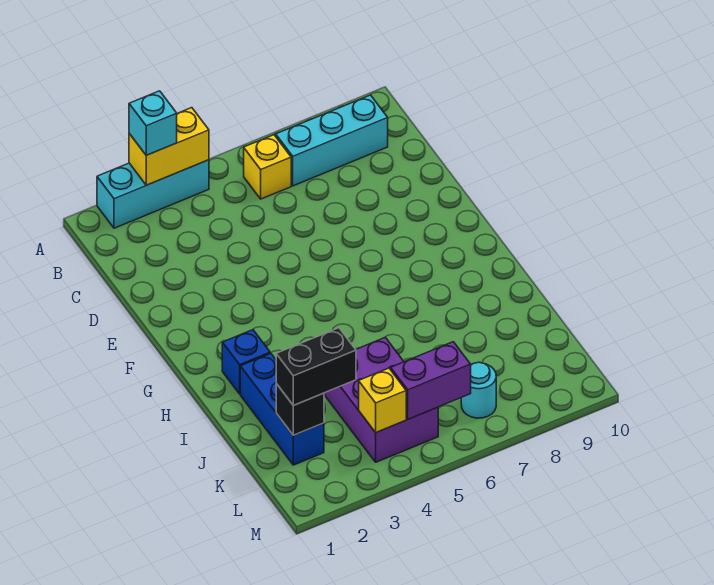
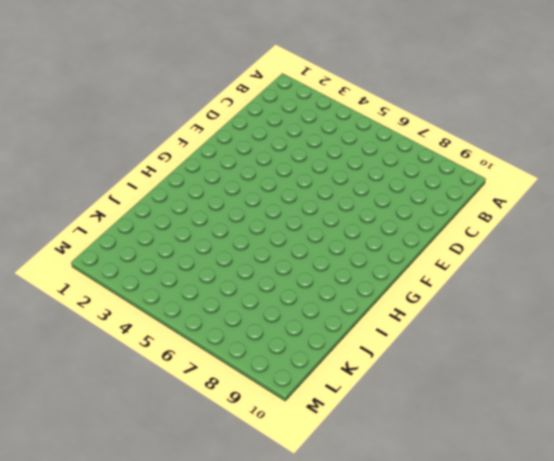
none -> cyan brick A2:A4 level 1
none -> yellow brick B6 level 1
none -> cyan brick B7:B9 level 1

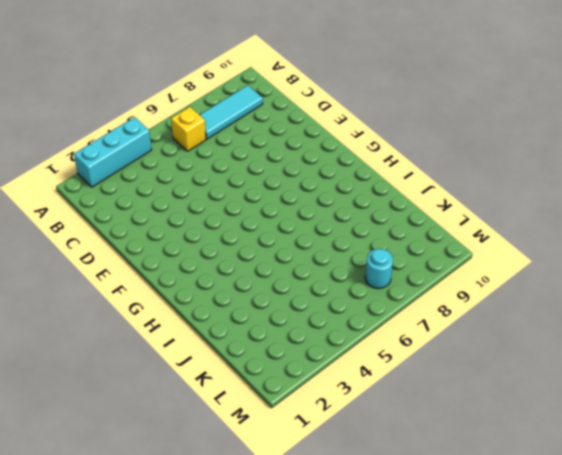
cyan tile B7:B9 level 1 -> cyan brick B7:B9 level 1
none -> blue brick H2 level 1
none -> blue brick I2:K2 level 1
none -> purple brick J4:L5 level 1

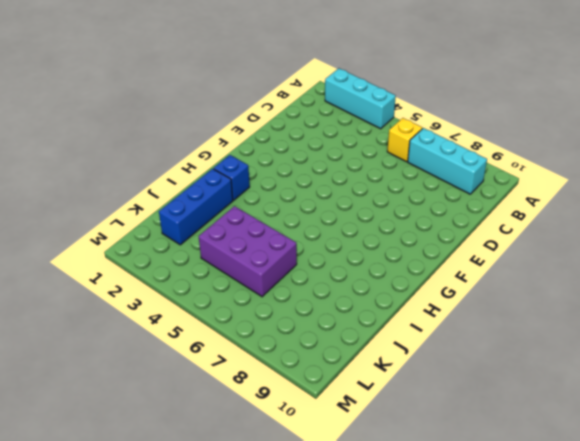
purple brick J4:K6 level 1 -> purple brick J4:L5 level 1
none -> cyan round brick L7 level 1
none -> yellow brick A3:A4 level 2
none -> black brick K2 level 2

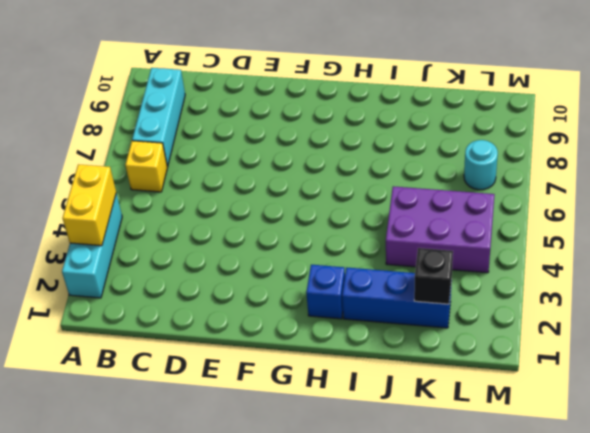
none -> yellow brick L4 level 2
none -> purple brick L5:L6 level 2
none -> cyan brick A3 level 3

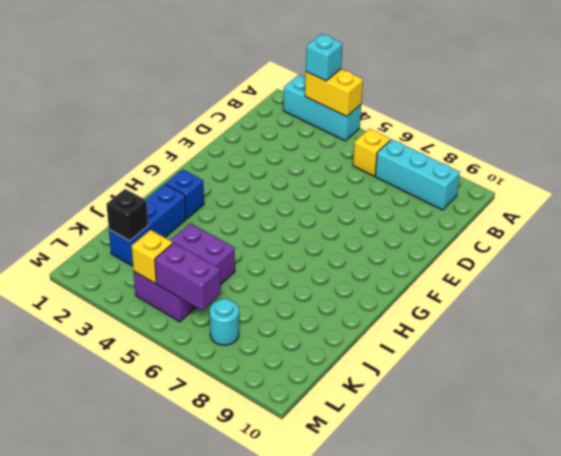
none -> black brick K2:K3 level 3

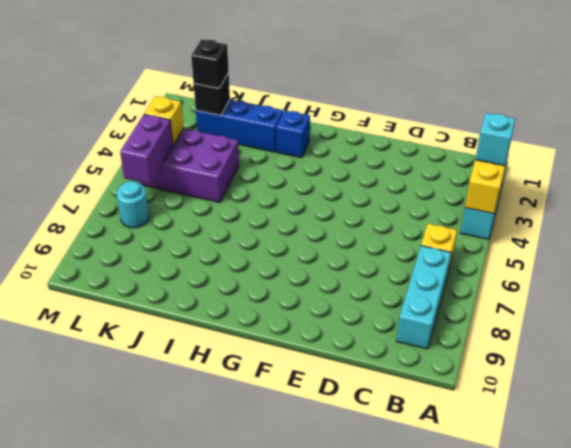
black brick K2 level 3 -> black brick K2:K3 level 3

